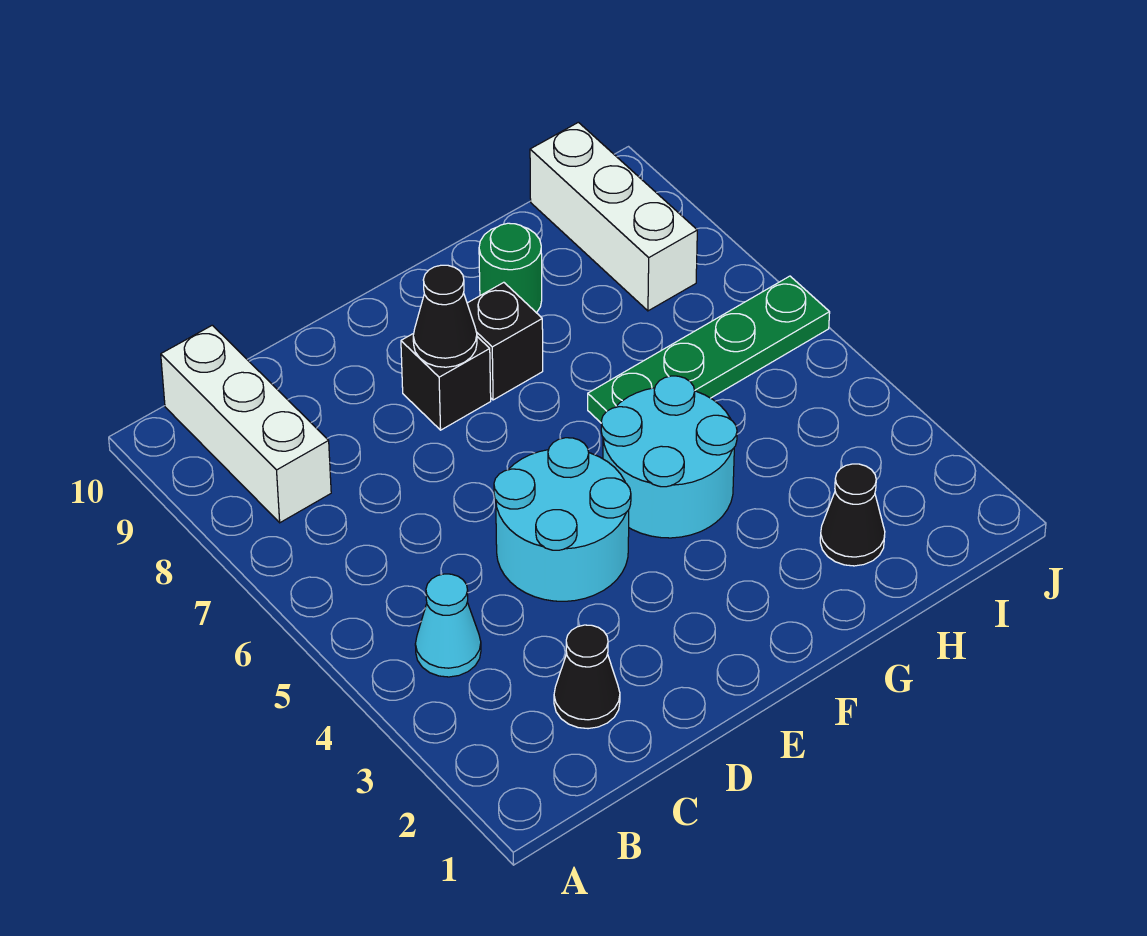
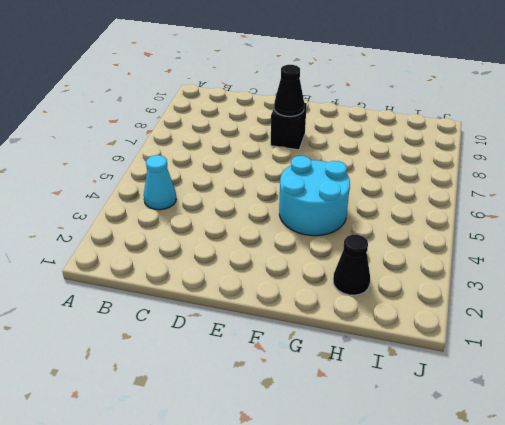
none -> white brick B8:B10 level 1
none -> black cone C2 level 1
none -> cyan round brick D4:E5 level 1

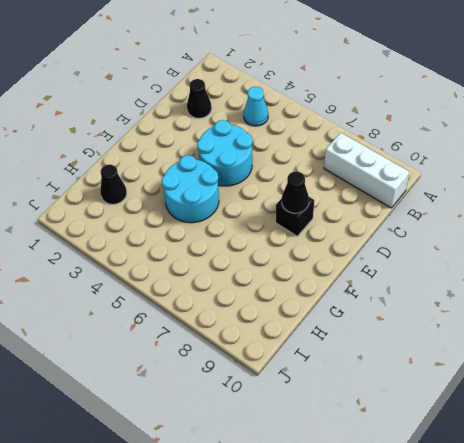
none -> black brick F8 level 1
none -> green plate G6:J6 level 1
none -> green round brick G9 level 1

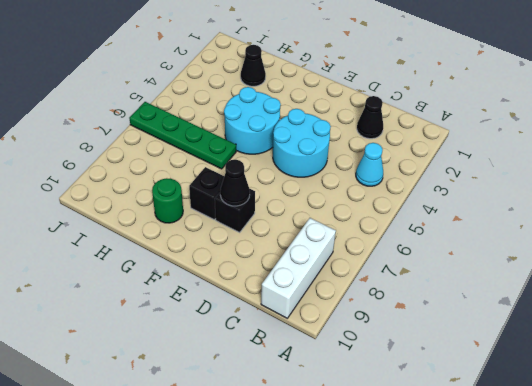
none -> white brick I8:I10 level 1

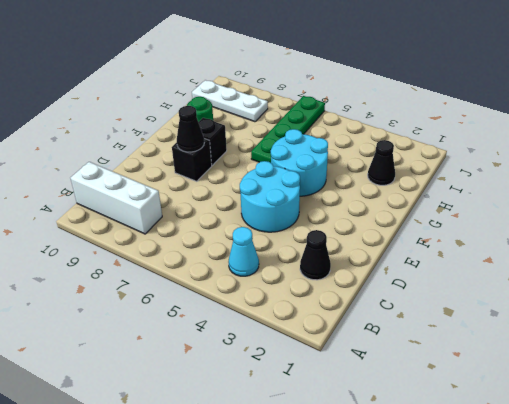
white plate I8:I10 level 1 -> white brick I8:I10 level 1

